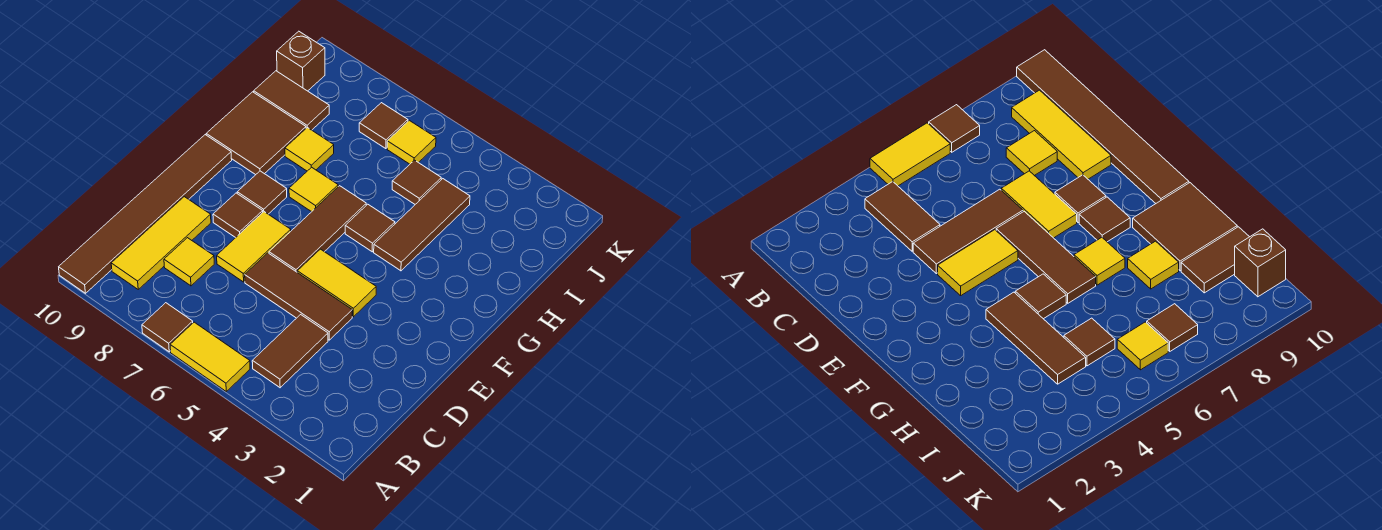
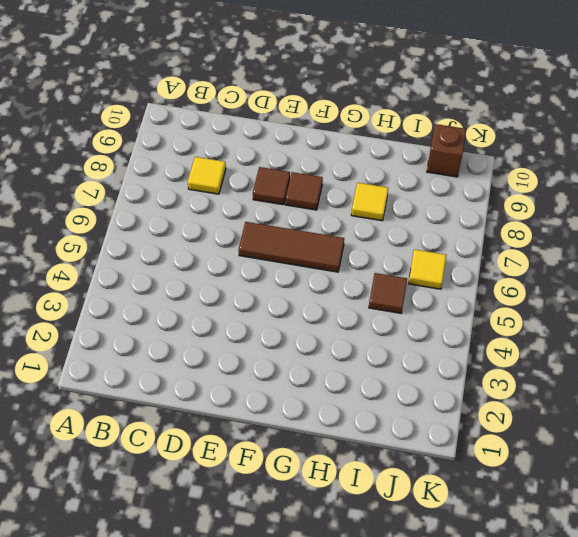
none -> yellow tile A5:A6 level 1
none -> brown tile A7 level 1
none -> brown tile A10:F10 level 1

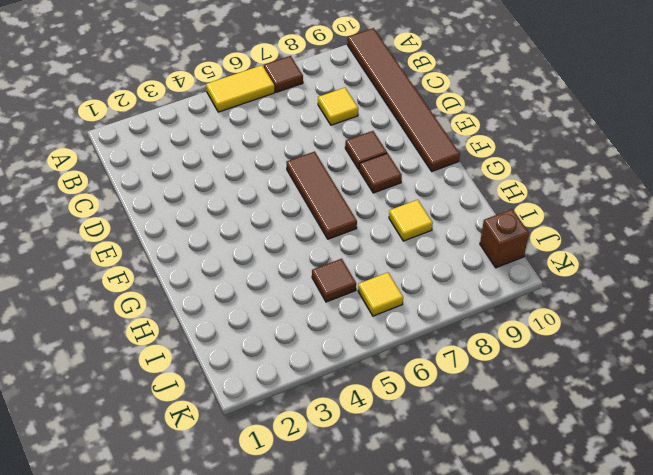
none -> brown tile B4:C4 level 1
none -> yellow tile B9:D9 level 1
none -> brown tile D4:D6 level 1

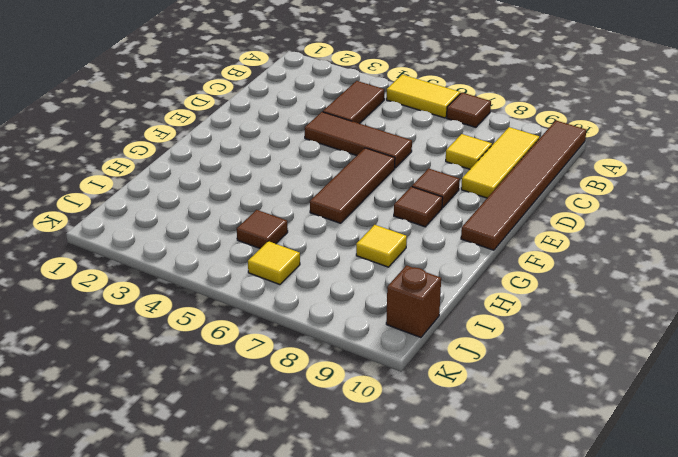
none -> yellow tile D7:E7 level 1
none -> yellow tile E4:E5 level 1
none -> brown tile G4:I4 level 1

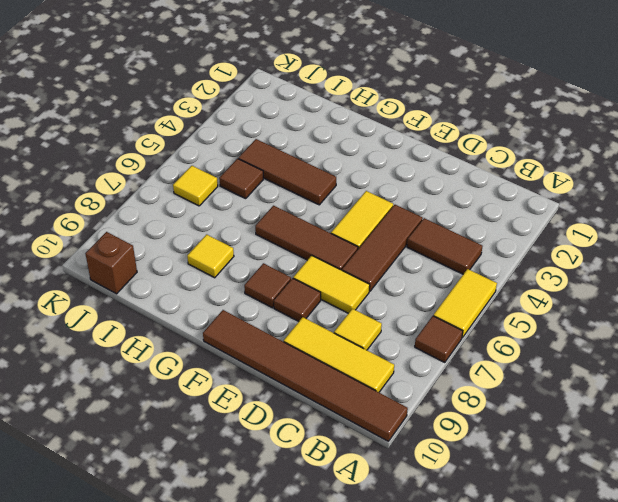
none -> brown tile G5 level 1
none -> yellow tile G7 level 1
none -> brown tile G9:H10 level 1

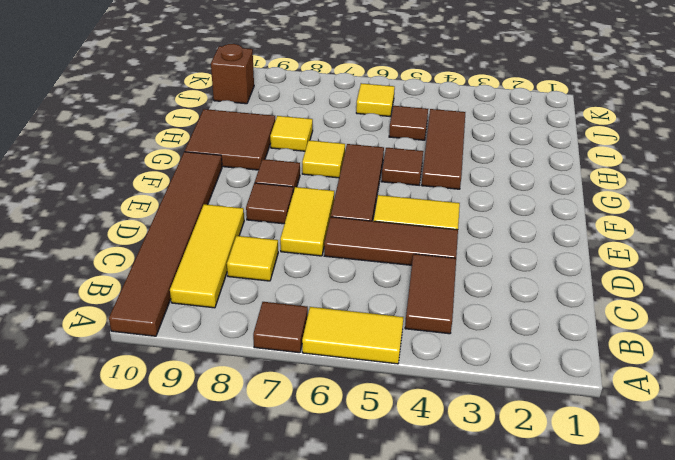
none -> brown tile I9:I10 level 1
none -> brown tile J7 level 1

